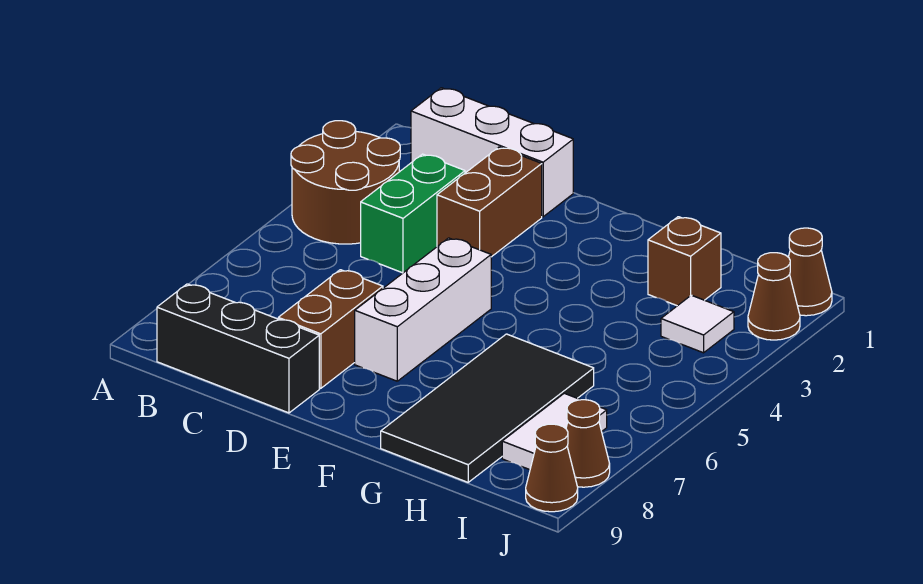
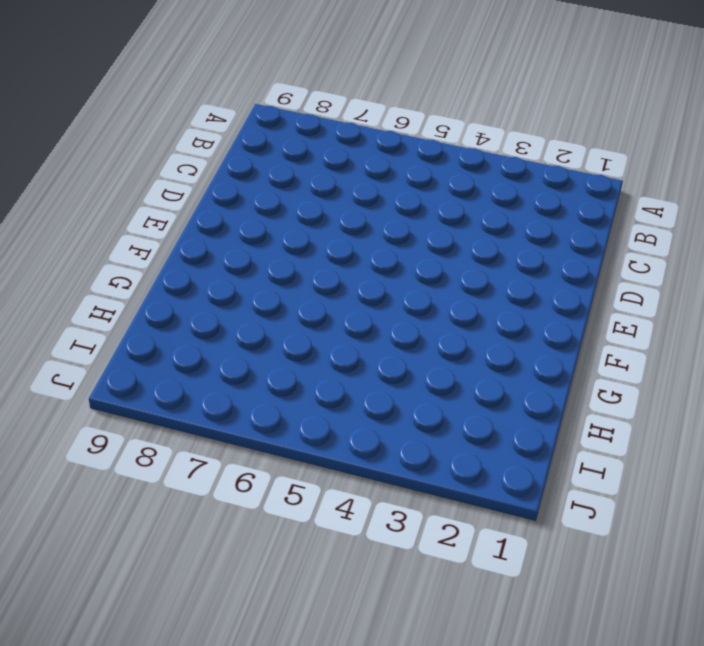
none -> brown round brick A3:B4 level 1
none -> white brick B1:D1 level 1
none -> black brick B9:D9 level 1

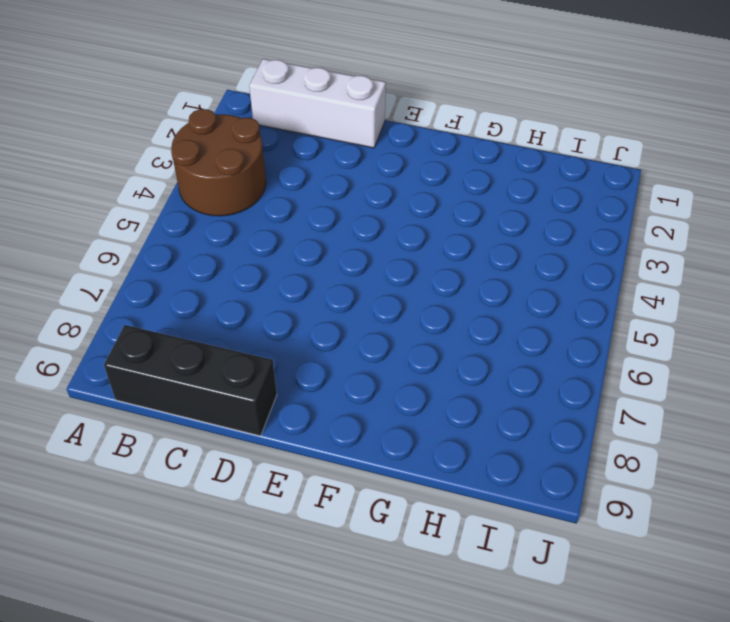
none -> green brick C3:C4 level 1
none -> brown brick D2:D3 level 1
none -> brown brick D7:D8 level 1

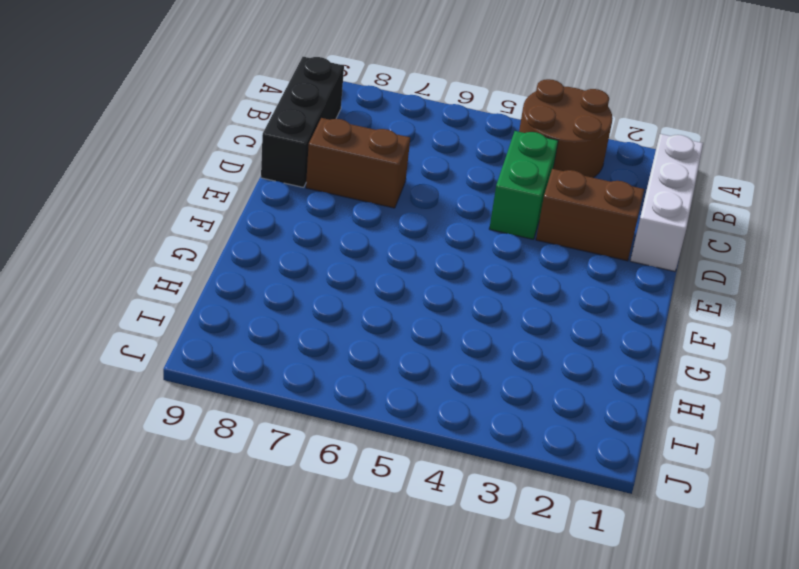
green brick C4:D4 level 1 -> green brick C3:C4 level 1
none -> white brick E5:E7 level 1
none -> black tile G6:H9 level 1
none -> brown brick H2 level 1

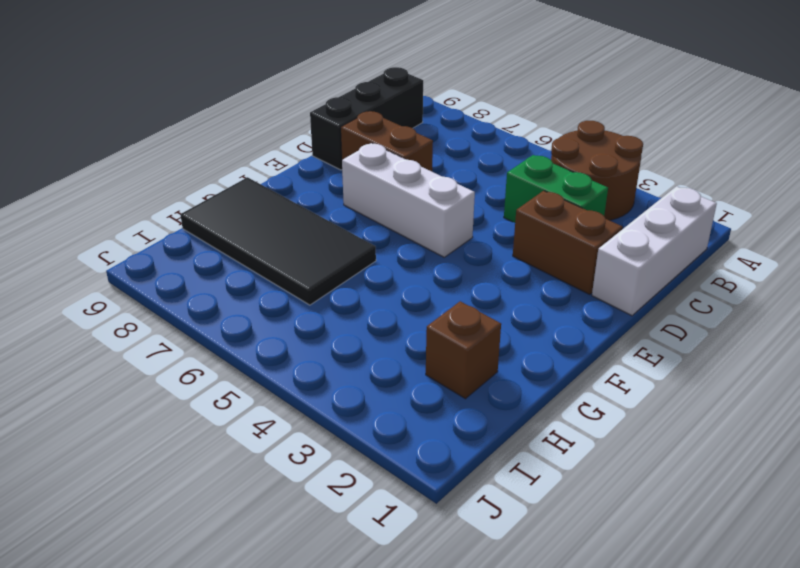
none -> white tile I3 level 1
none -> white tile I7:I8 level 1
none -> brown cone J1 level 1

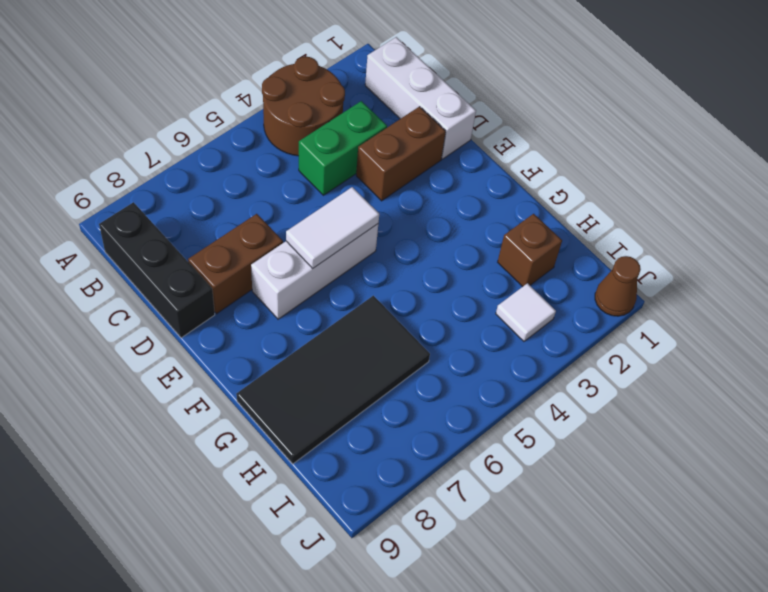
white tile E5:E6 level 2 -> white tile I7:I8 level 1
none -> brown cone J2 level 1
none -> brown cone J8 level 1
none -> brown cone J9 level 1

